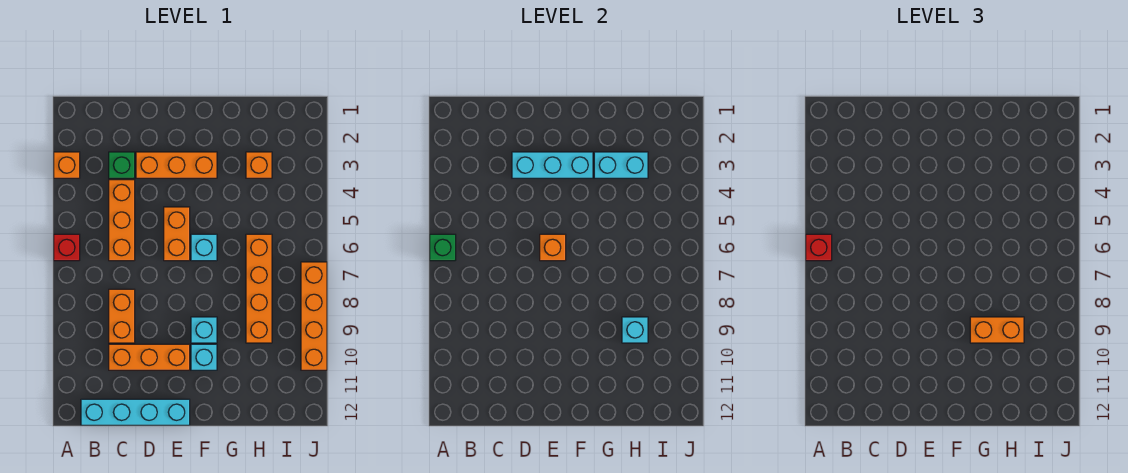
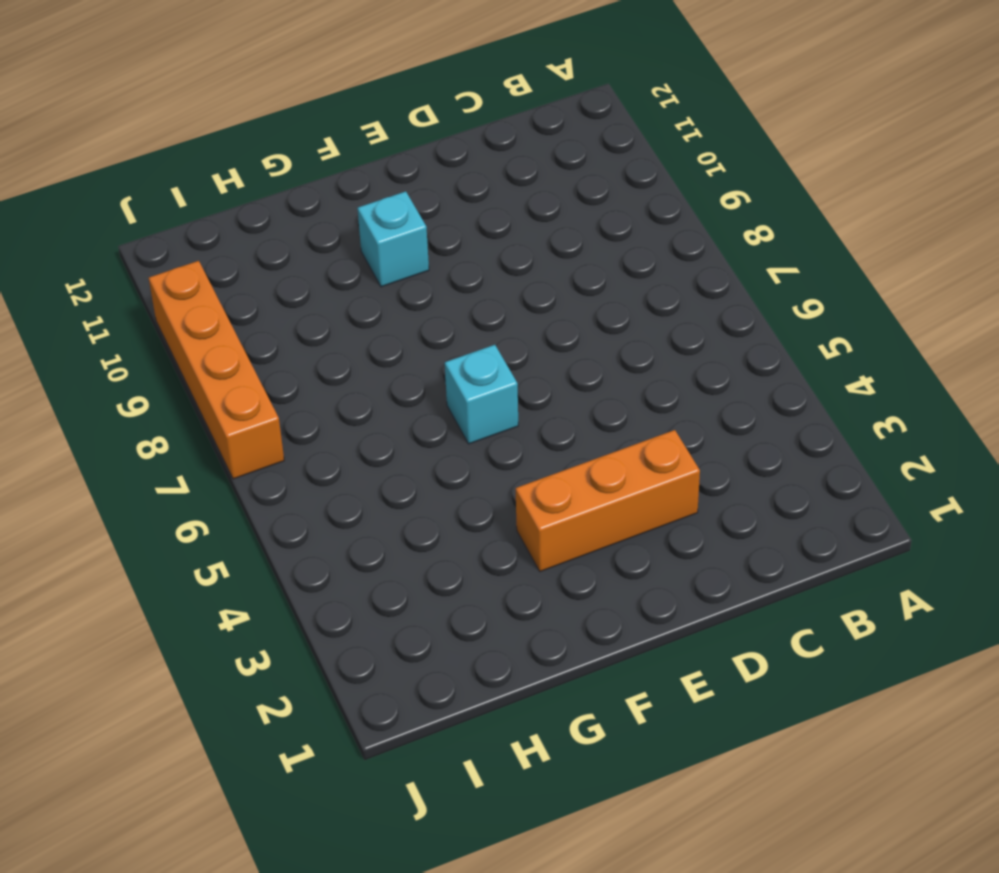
none -> orange brick A3 level 1
none -> red brick A6 level 1
none -> cyan brick B12:E12 level 1

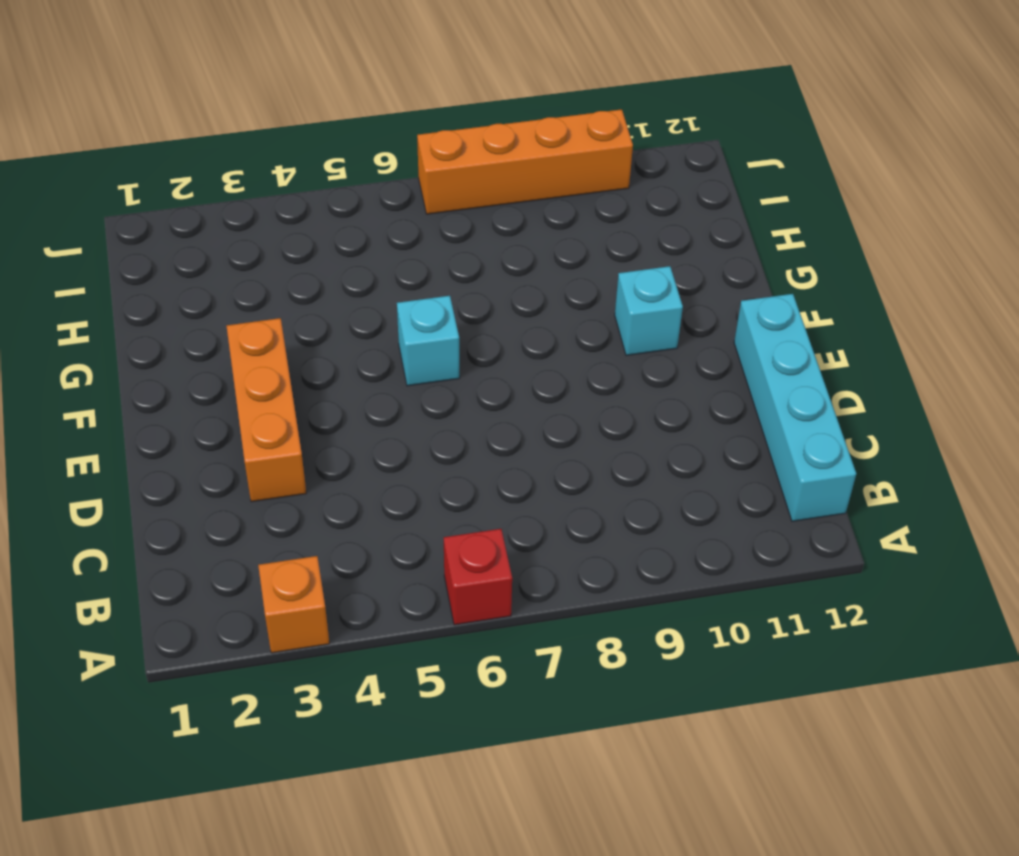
none -> green brick C3 level 1
none -> orange brick C4:C6 level 1
none -> orange brick C8:C9 level 1

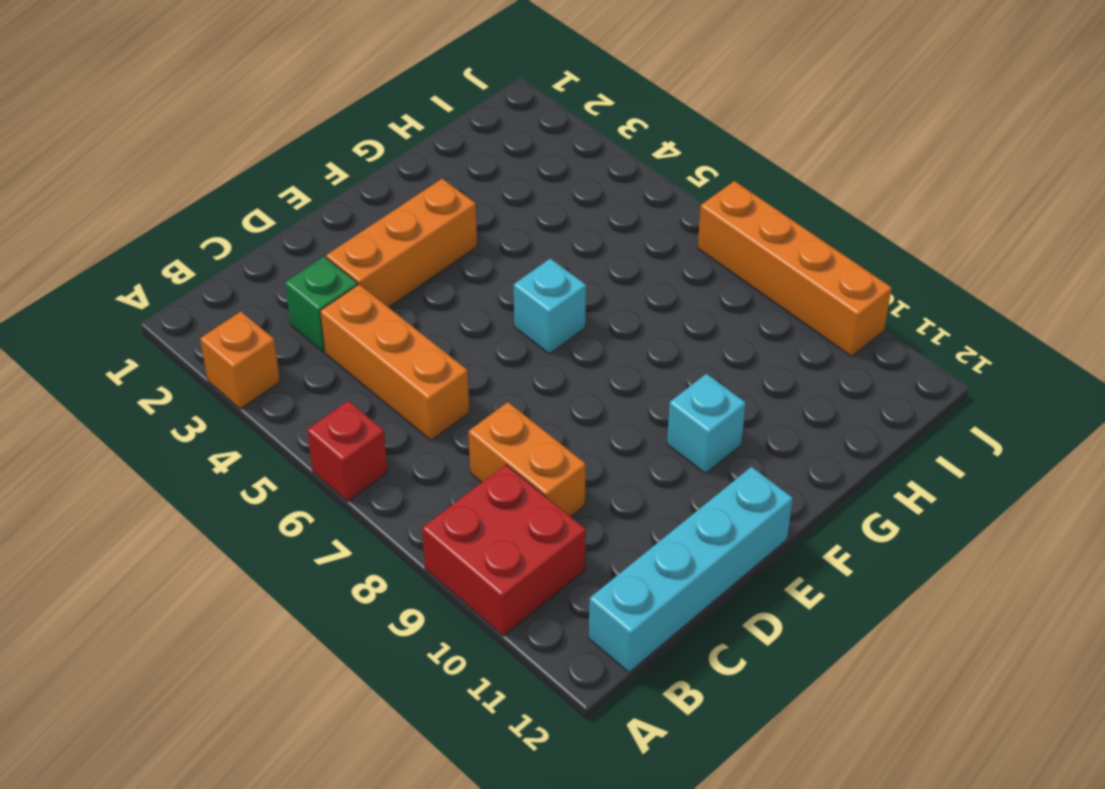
red brick A9:B10 level 1 -> none
none -> orange brick C10:E10 level 1
none -> orange brick E5:E6 level 1
none -> cyan brick F9 level 1

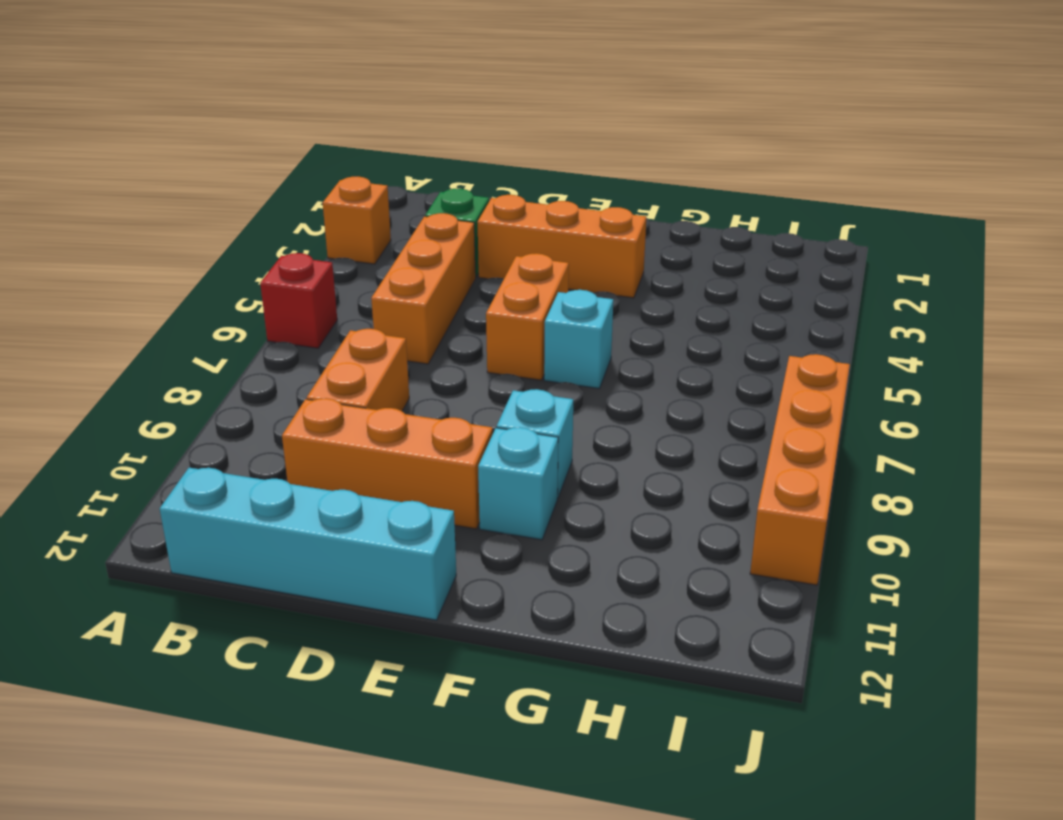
none -> orange brick H3 level 1
none -> orange brick H6:H9 level 1
none -> green brick A6 level 2

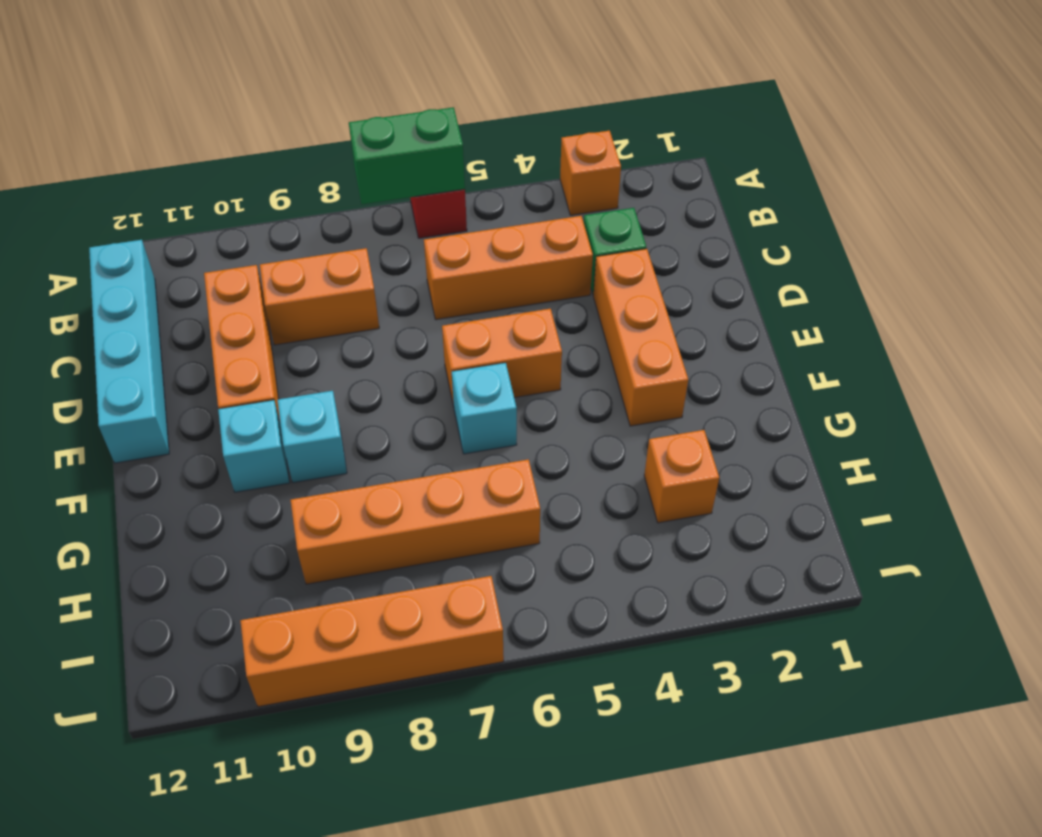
green brick A6:A7 level 2 -> green brick A6 level 2
none -> cyan brick D3:F3 level 2
none -> orange brick E6 level 2
none -> cyan brick G3:H3 level 2

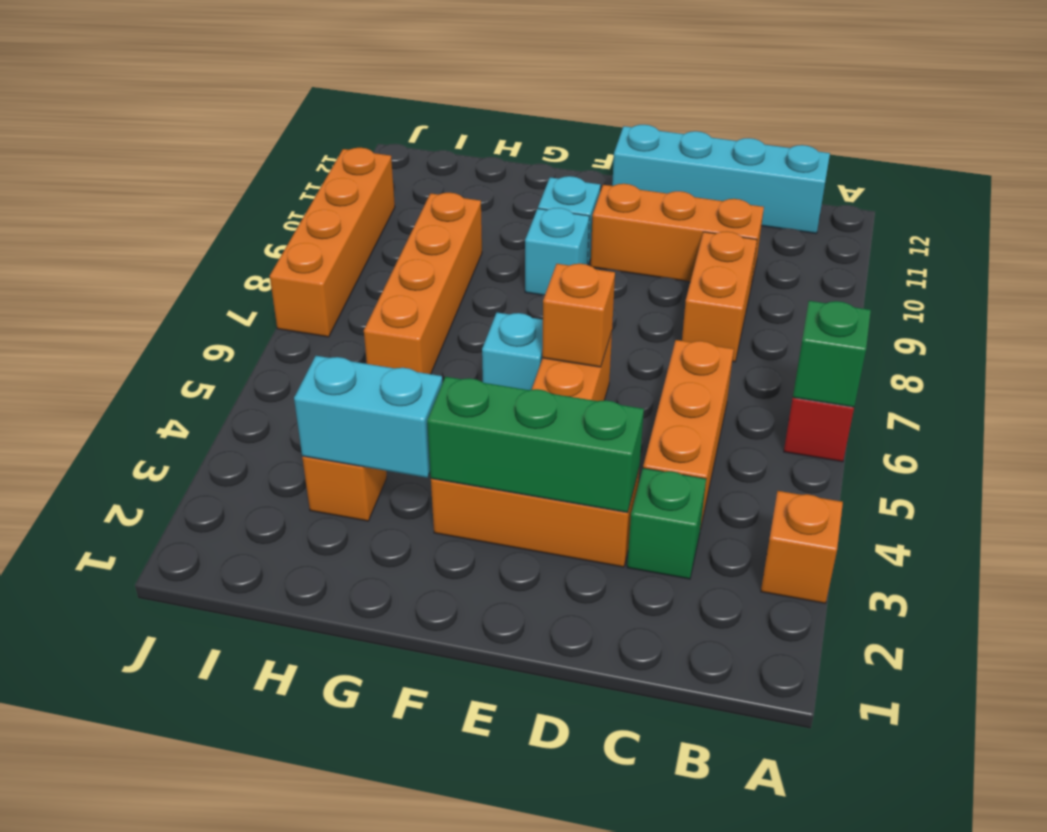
green brick D3:F3 level 2 -> cyan brick D3:F3 level 2
none -> cyan brick H9 level 2
none -> red brick A6 level 3
none -> orange brick G9:H9 level 3

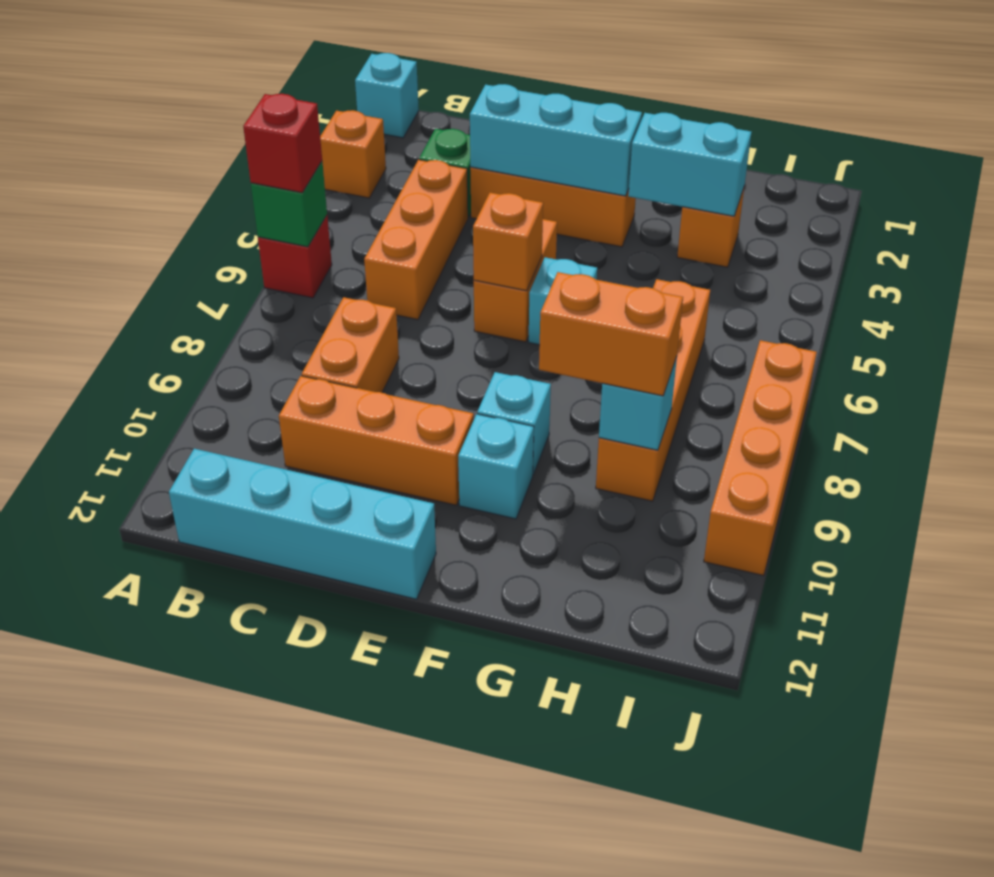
cyan brick A1 level 1 -> none

